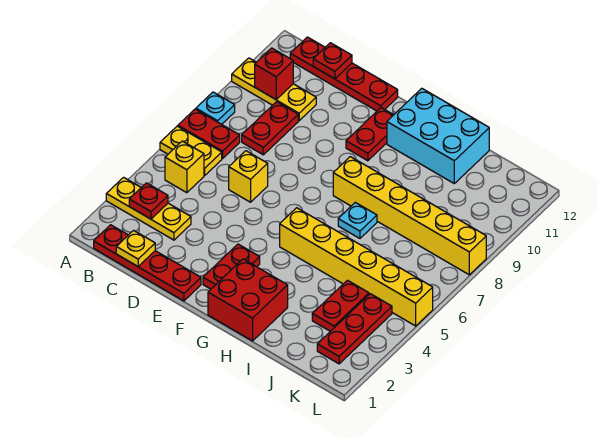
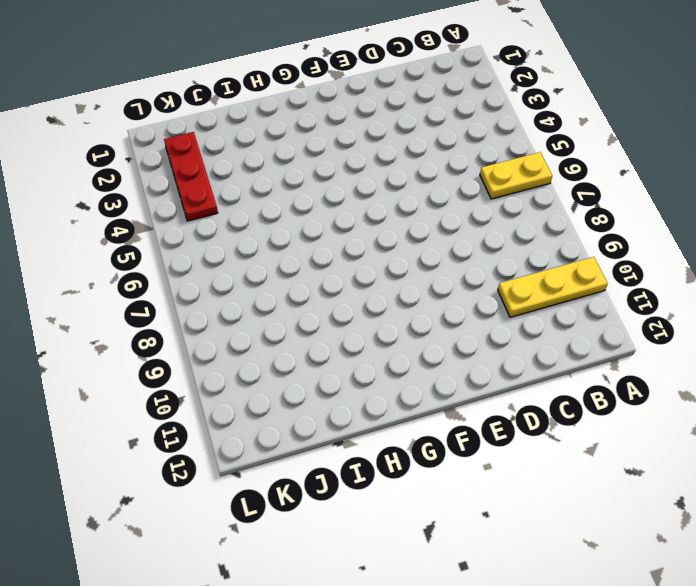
none -> yellow plate A3:C3 level 1
none -> red plate A7:B7 level 1
none -> cyan plate A8 level 1

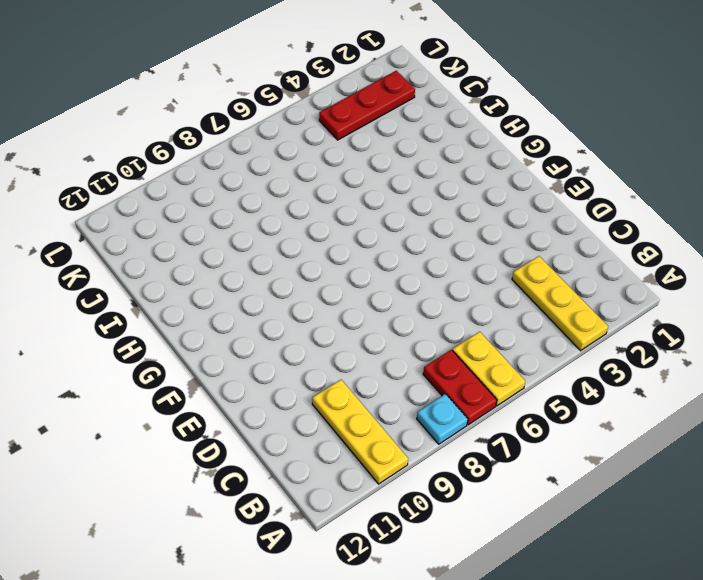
none -> red plate B1:E1 level 1
none -> yellow brick B5 level 1
none -> red plate B12:E12 level 1

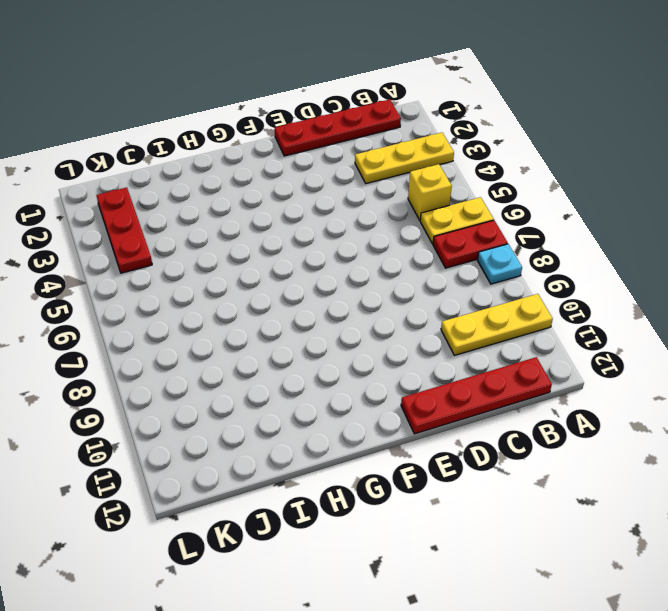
none -> red plate C8:C9 level 1
none -> yellow brick D6 level 1
none -> red plate F2:F3 level 1

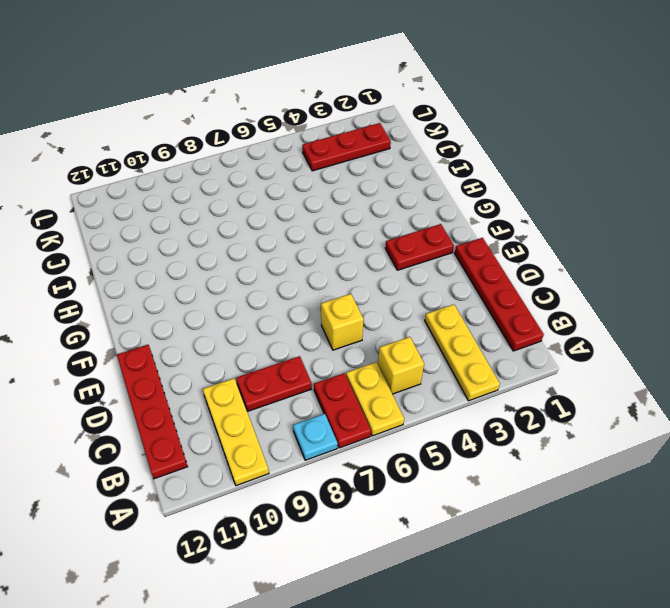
none -> red plate F10:F11 level 1
none -> red brick G1:H2 level 1
none -> yellow brick G5:L5 level 1

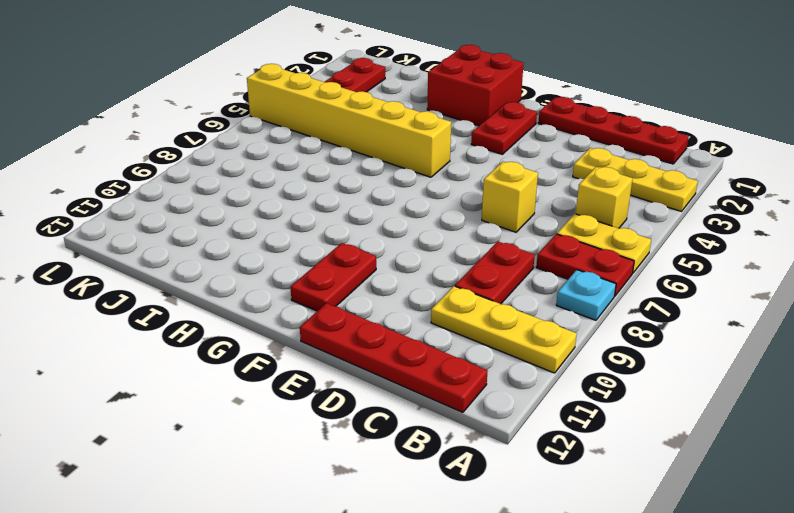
none -> yellow brick G8:L8 level 1
none -> cyan brick G11:I12 level 1
none -> cyan plate H7 level 1

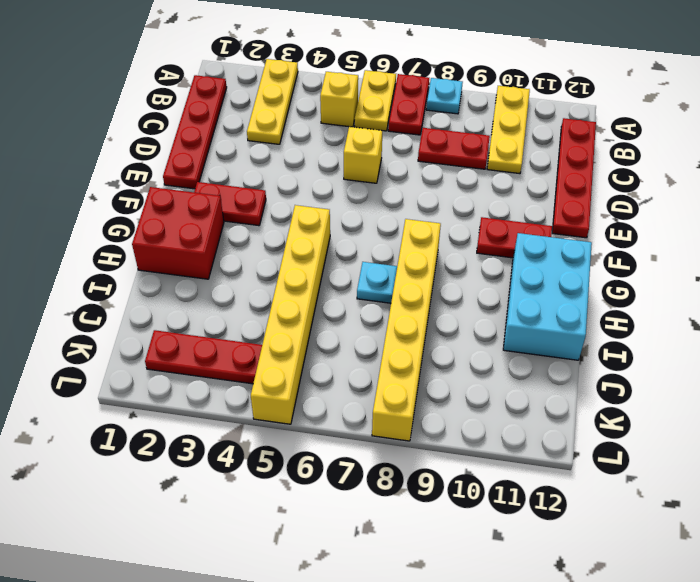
none -> red plate J3:J4 level 1
none -> red plate B3 level 2
none -> red brick B10 level 2

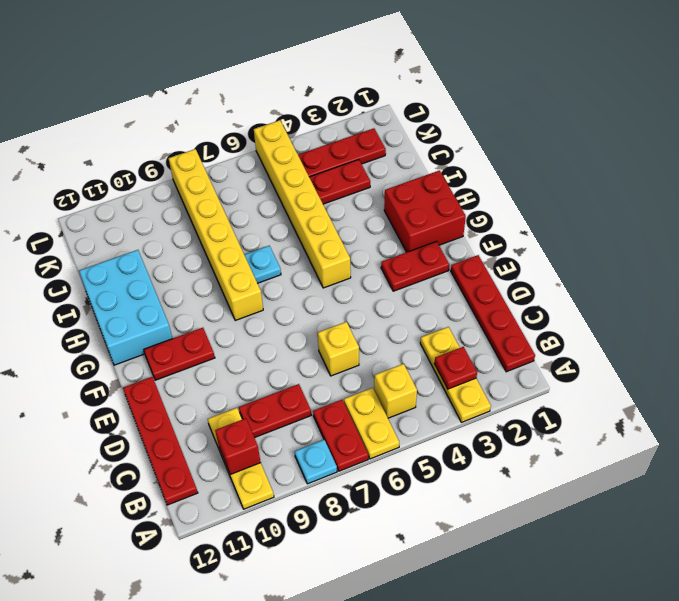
none -> yellow plate C1 level 2
none -> red plate C12 level 2

